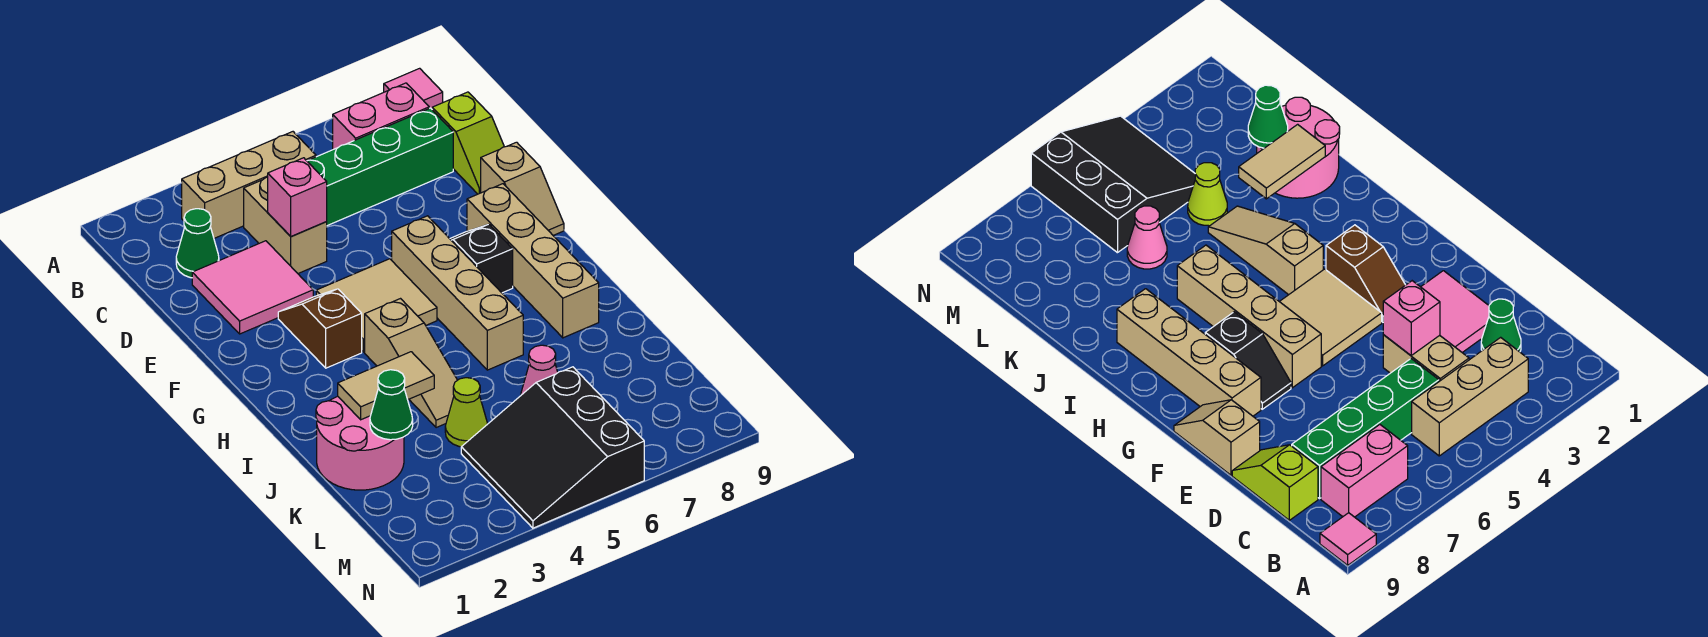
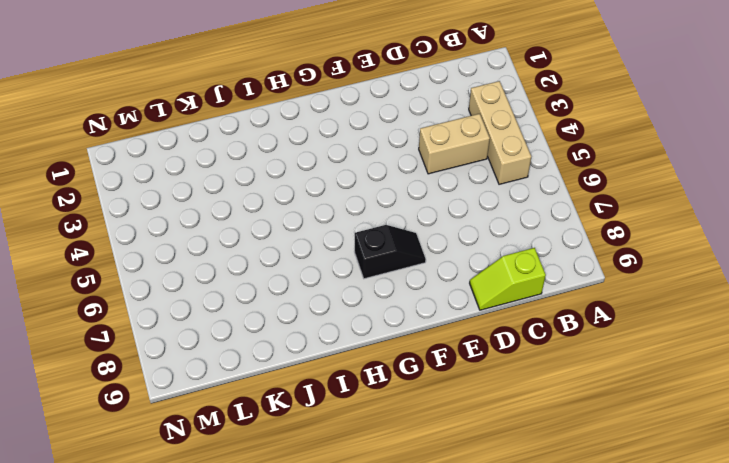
none -> pink tile A9 level 1
none -> pink brick B7:B8 level 1
none -> green cone C2 level 1

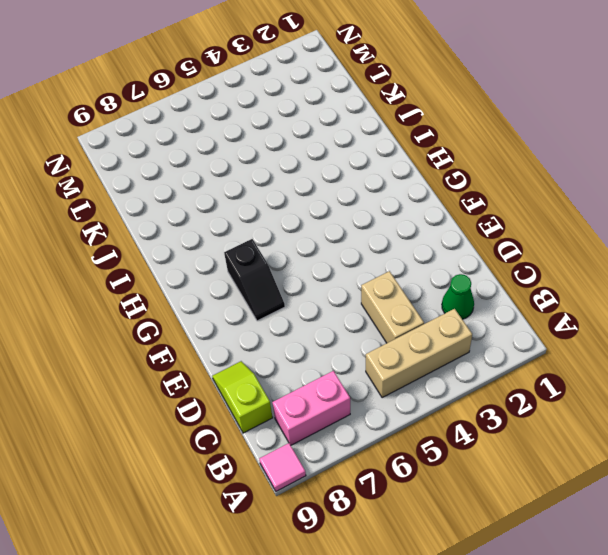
none -> green brick C5:C8 level 1
none -> pink tile D2:E3 level 1
none -> tan slope E9:F9 level 1 top E

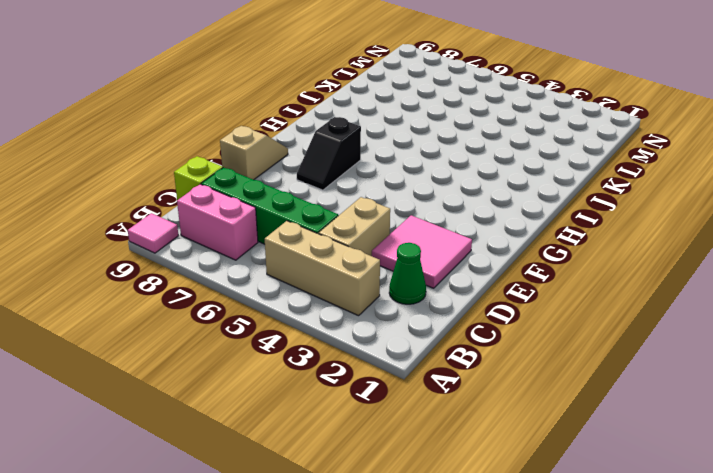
none -> brown slope F3:G3 level 1 top G
none -> tan tile F4:G5 level 1
none -> tan brick F6:I6 level 1

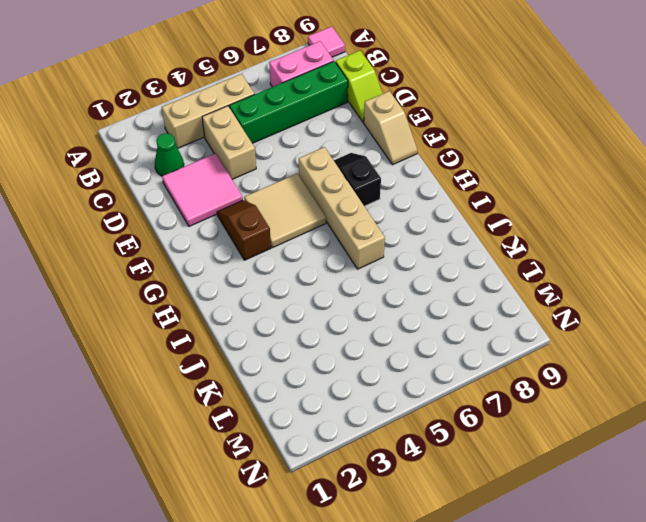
none -> tan brick F8:I8 level 1
none -> tan slope H4:J4 level 1 top H
none -> pink round brick J1:K2 level 1

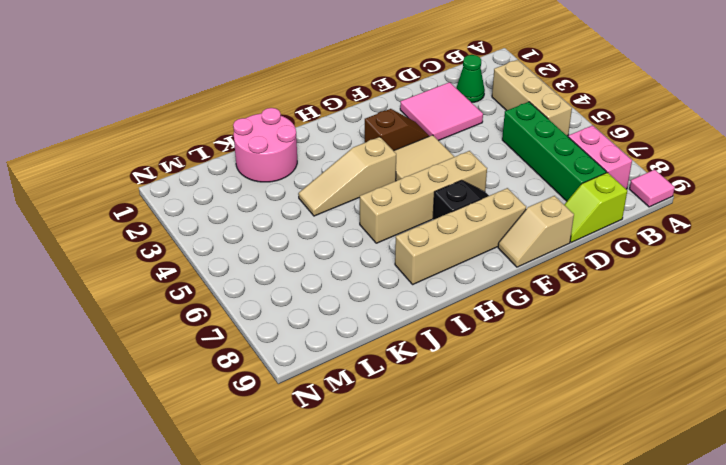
none -> tan brick C4:D4 level 1
none -> lime cone K4 level 1
none -> pink cone K6 level 1

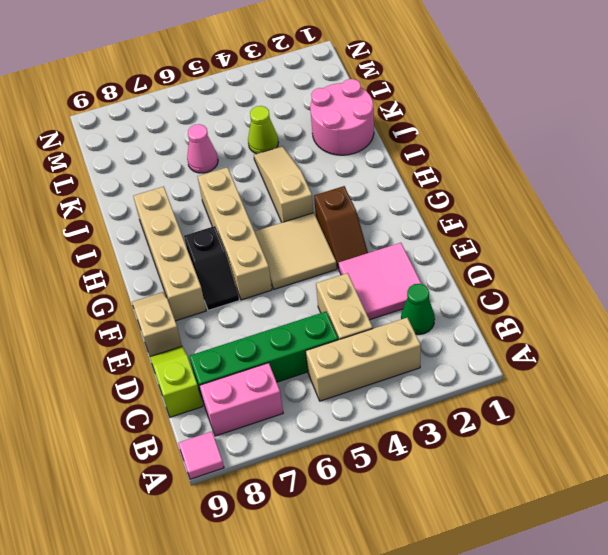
none -> black slope L4:N6 level 1 top 6
none -> pink brick D4 level 2
none -> tan tile J2:J3 level 2

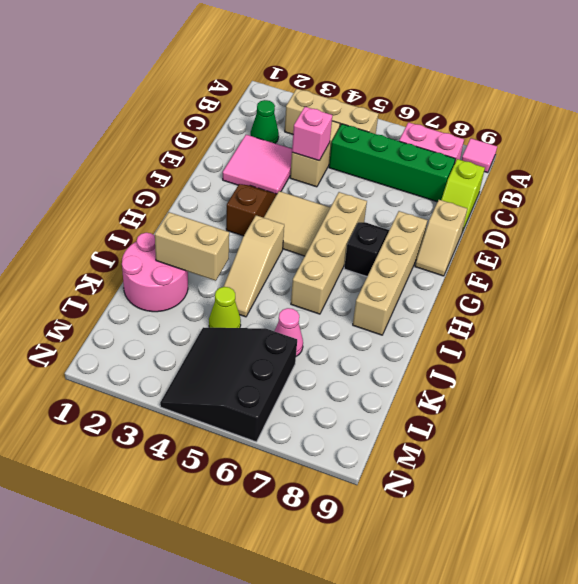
tan brick J2:J3 level 2 -> tan tile J2:J3 level 2
none -> green cone K2 level 2

